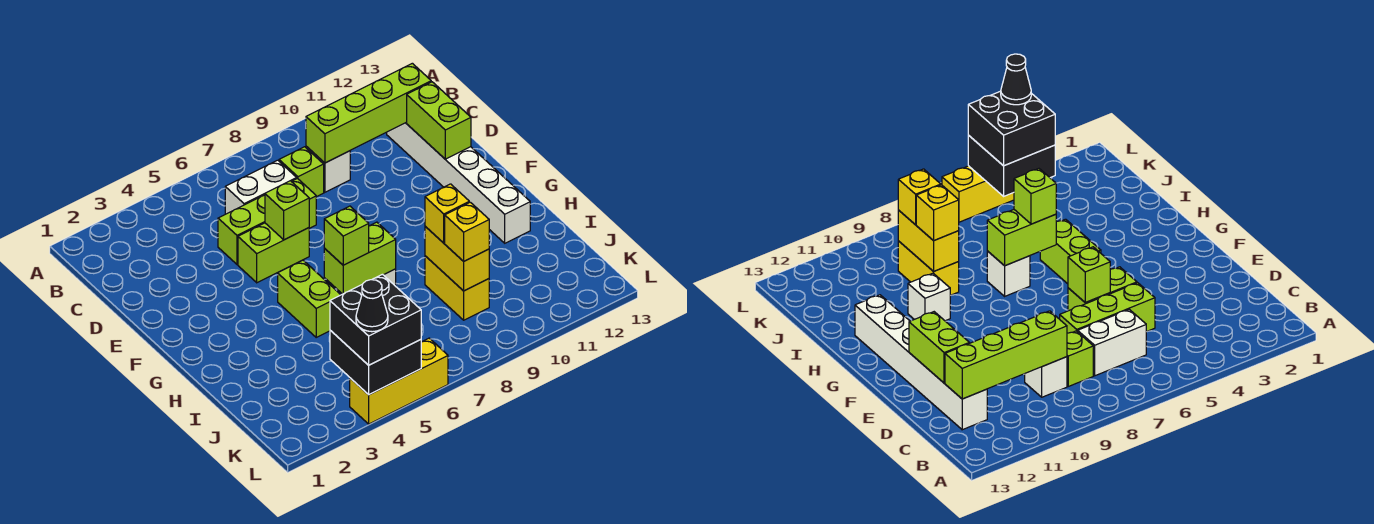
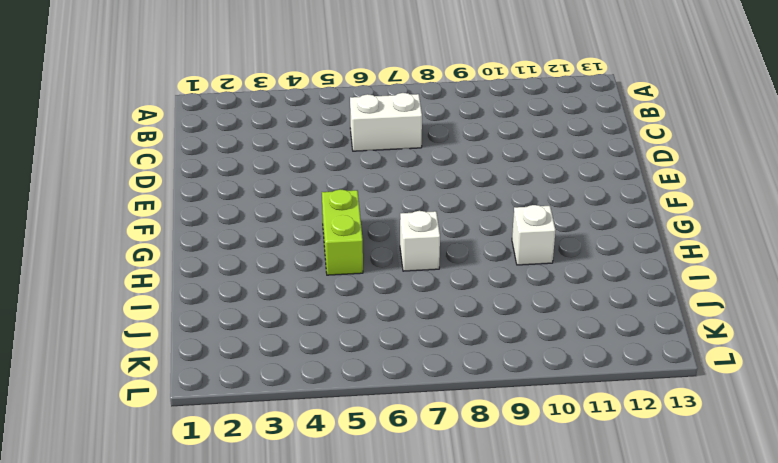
none -> lime brick C8 level 1
none -> white brick C9 level 1
none -> white brick C12:H12 level 1

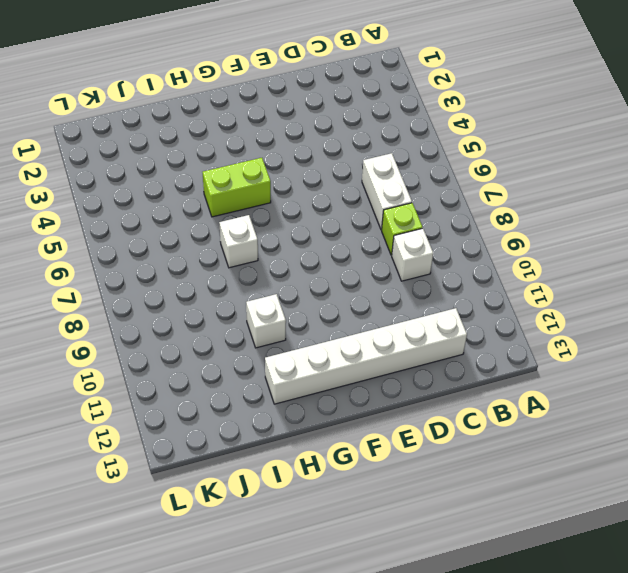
none -> lime brick D5:D7 level 1
none -> lime brick E5:E6 level 1
none -> yellow brick I9:J9 level 1

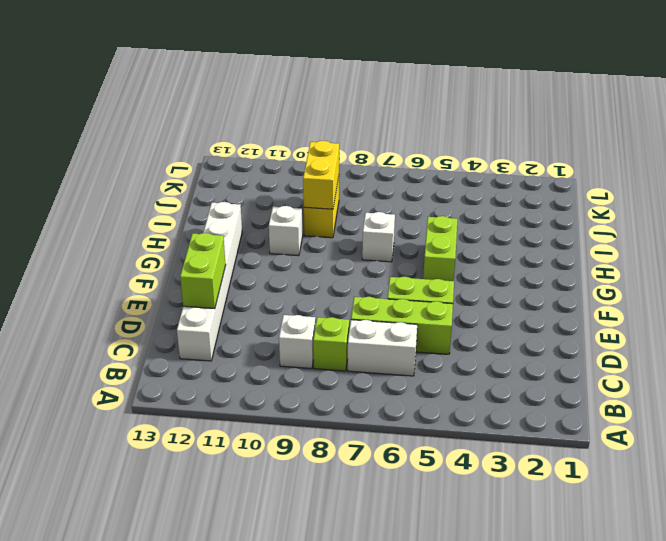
none -> yellow brick L4:L6 level 1
none -> lime brick C9:C12 level 2
none -> lime brick E6 level 2

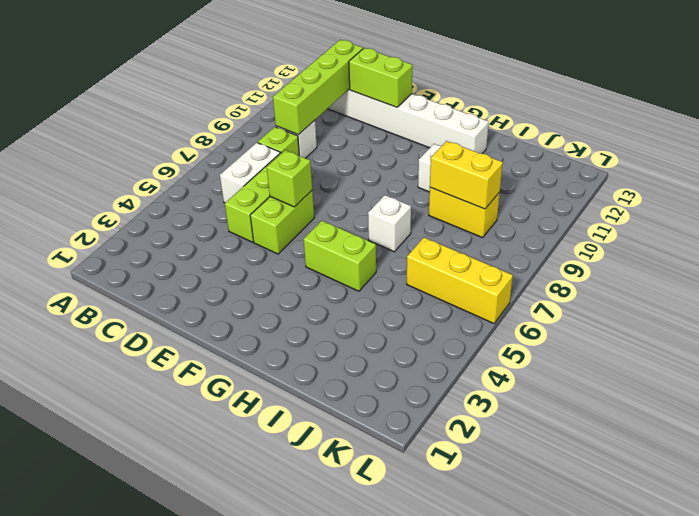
yellow brick J6:L6 level 1 -> yellow brick L4:L6 level 1
none -> lime brick H6:H7 level 2
none -> black brick K4:L5 level 2
none -> lime brick H6 level 3

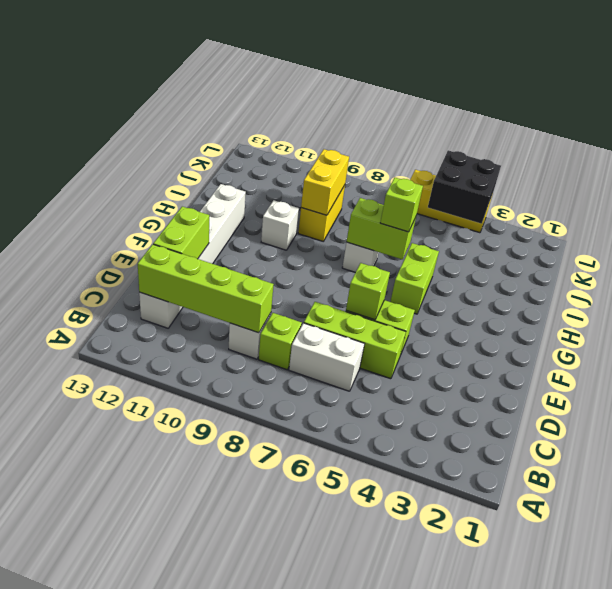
none -> yellow brick I9 level 3
none -> yellow brick J9 level 3
none -> black brick K4:L5 level 3

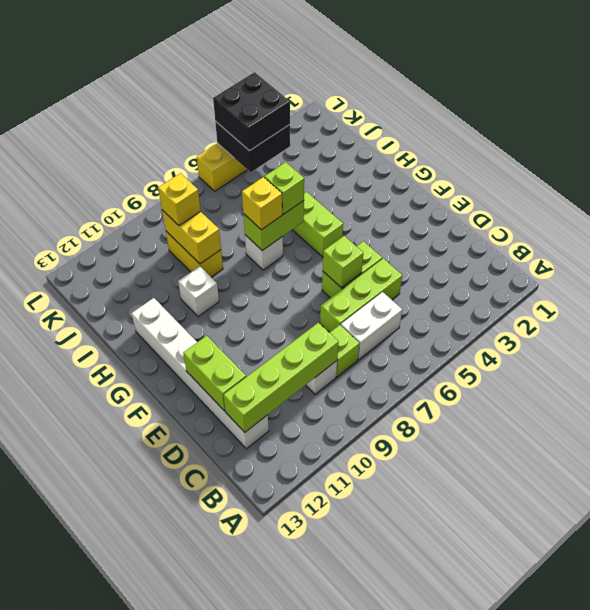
yellow brick H7 level 3 -> yellow brick I9 level 3
none -> black cone L4 level 4

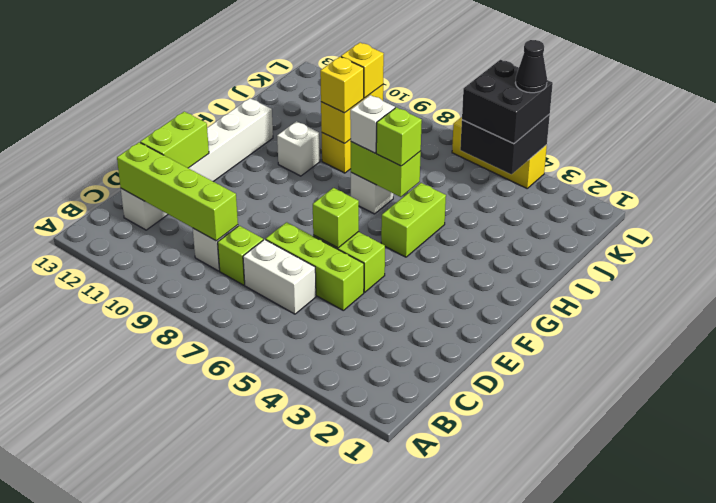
white brick H7 level 3 -> none

